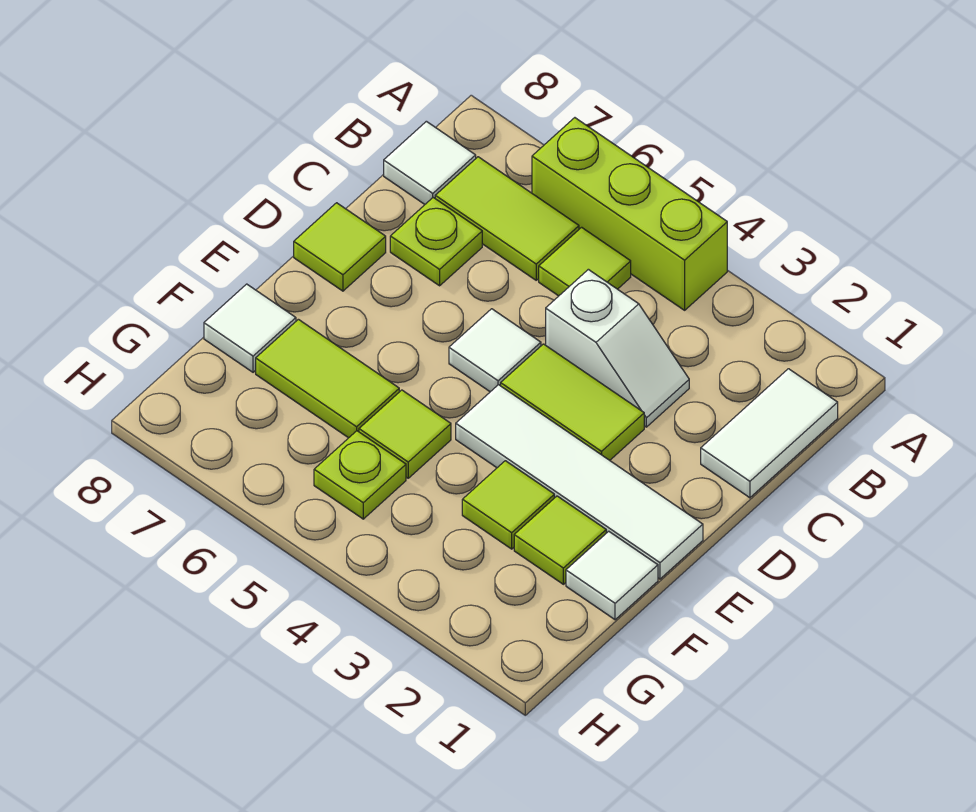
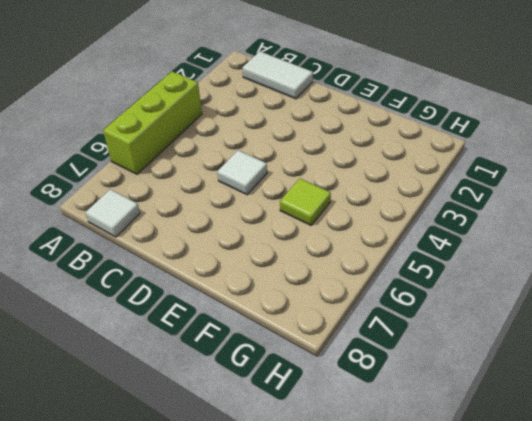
none -> lime tile B5 level 1
none -> lime tile B6:B7 level 1
none -> white slope C3:C4 level 1 top 4

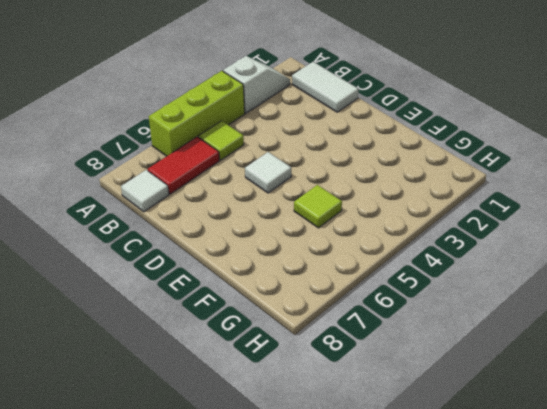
white slope A2:A3 level 1 top 3 -> white slope C3:C4 level 1 top 4
red tile B6:B7 level 1 -> lime tile B6:B7 level 1
none -> lime plate C7 level 1
none -> lime tile D3:D4 level 1
none -> lime tile D8 level 1

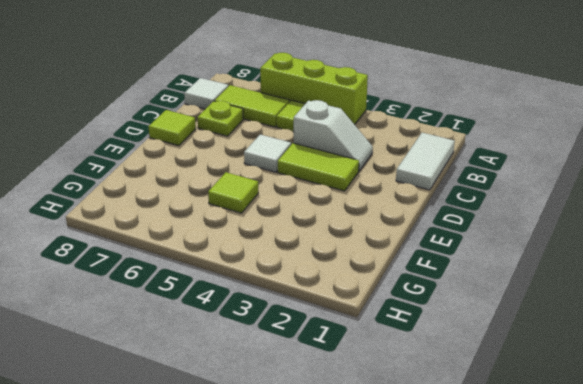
none -> white tile E1:E4 level 1
none -> white tile F1 level 1
none -> lime tile F2 level 1

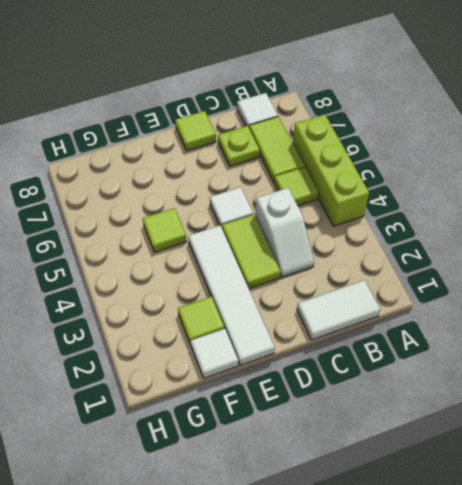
none -> lime tile F3 level 1
none -> lime tile F6:F7 level 1
none -> white tile F8 level 1

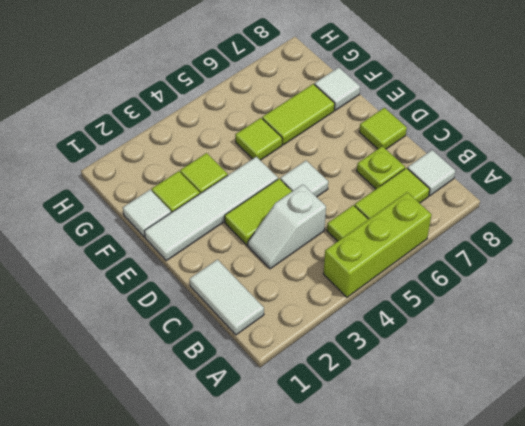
none -> lime plate G5 level 1

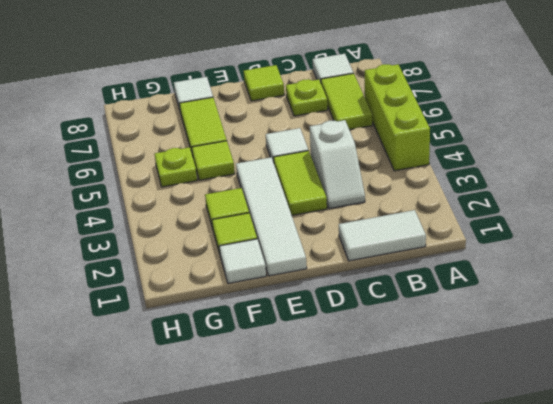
none -> lime tile B5 level 1

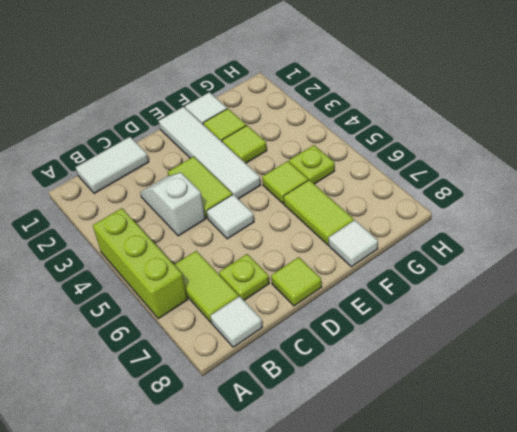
none -> lime tile B5 level 1

